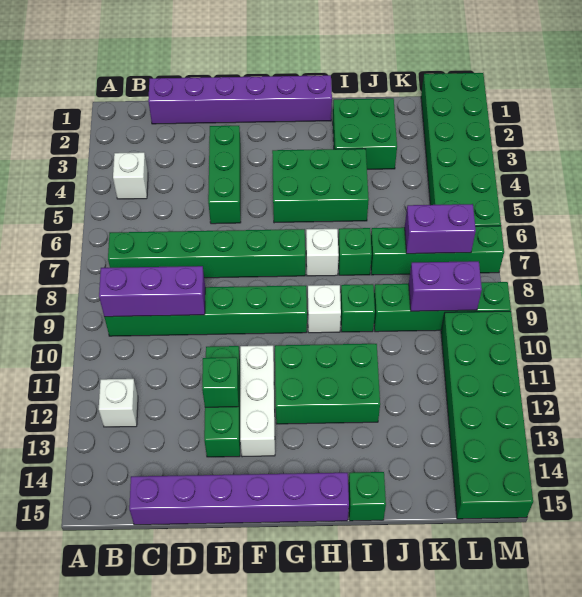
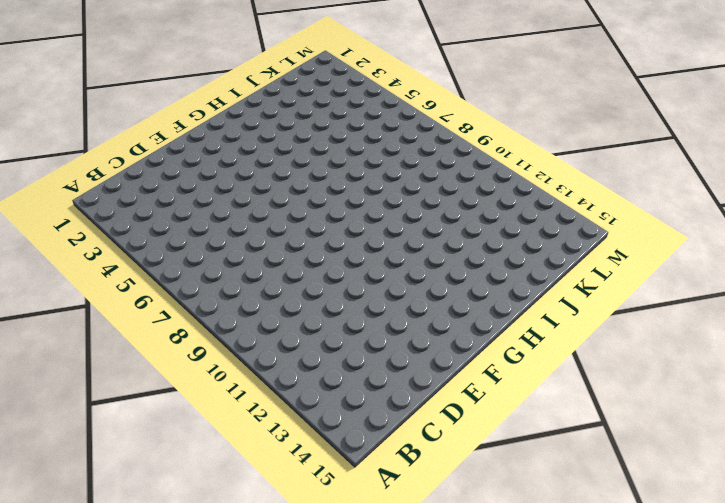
none -> white brick B4 level 1
none -> green brick B7:G7 level 1
none -> green brick B9:G9 level 1

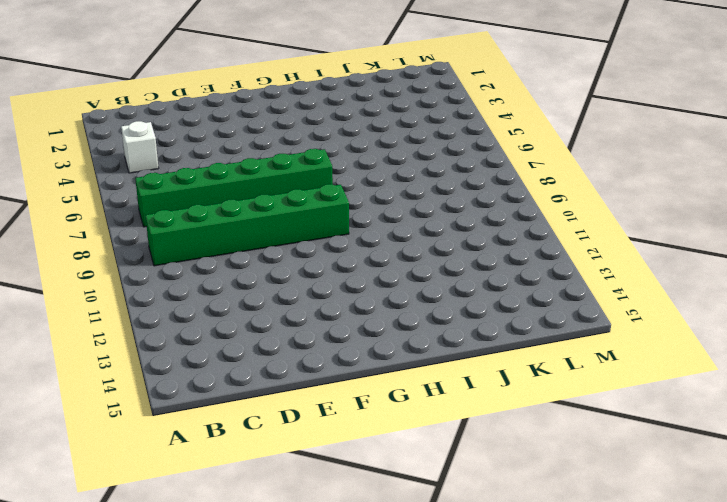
none -> white brick B12 level 1
none -> purple brick C1:H1 level 1
none -> purple brick C15:H15 level 1

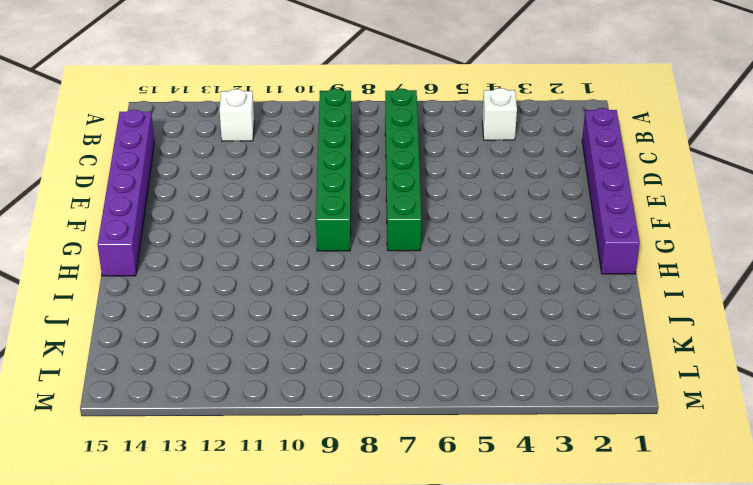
none -> green brick E3:E5 level 1
none -> green brick E11:E13 level 1
none -> white brick F11:F13 level 1

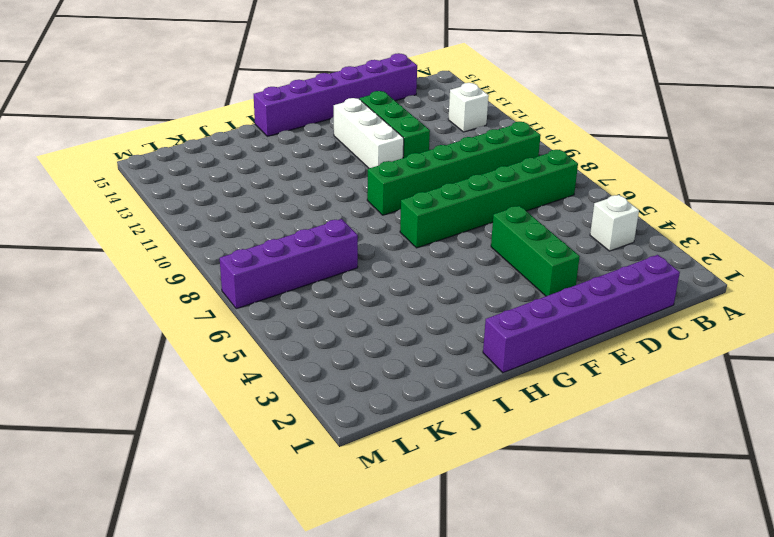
purple brick J7:M7 level 1 -> green brick J7:M7 level 1
none -> green brick G4:I5 level 1
none -> green brick G11:I12 level 1
none -> white brick H7 level 1

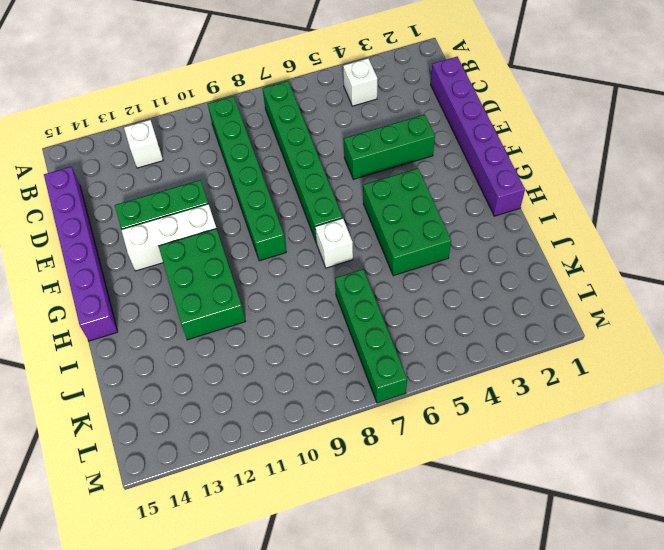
none -> white brick H9 level 1
none -> green brick I2:J3 level 1
none -> green brick I7 level 1

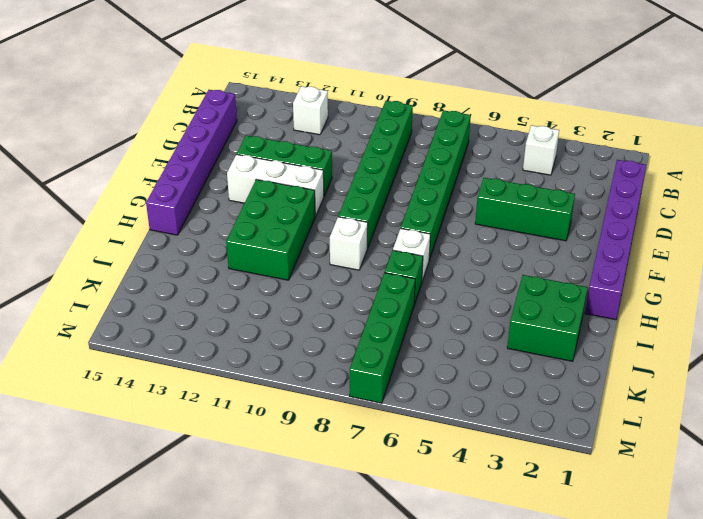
none -> green brick G4:I5 level 1
none -> green brick I9 level 1
none -> green brick I15 level 1

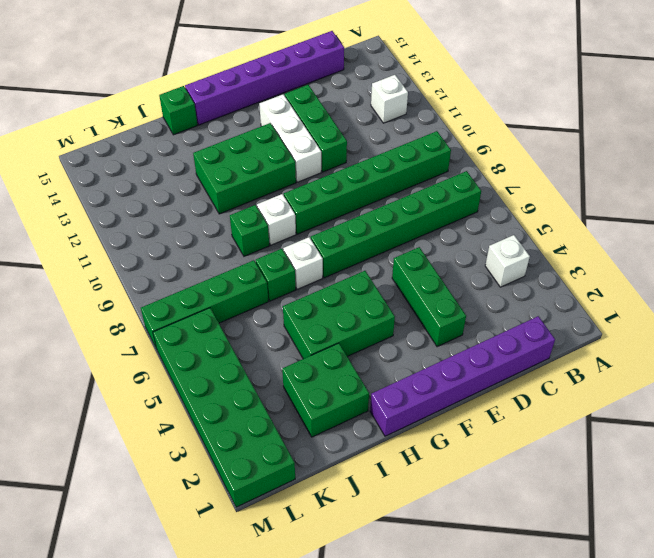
none -> green brick J9:M9 level 1
none -> green brick L10:M15 level 1
none -> purple brick B9:D9 level 2

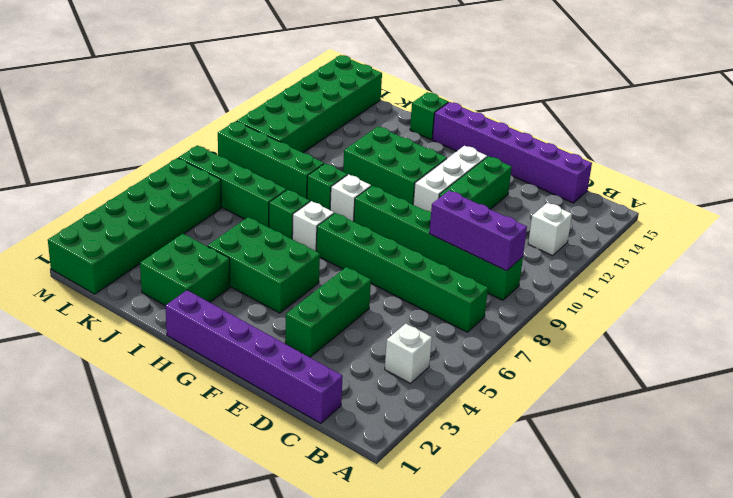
none -> green brick E12 level 2
none -> purple brick K7:L7 level 2
none -> purple brick K9:L9 level 2

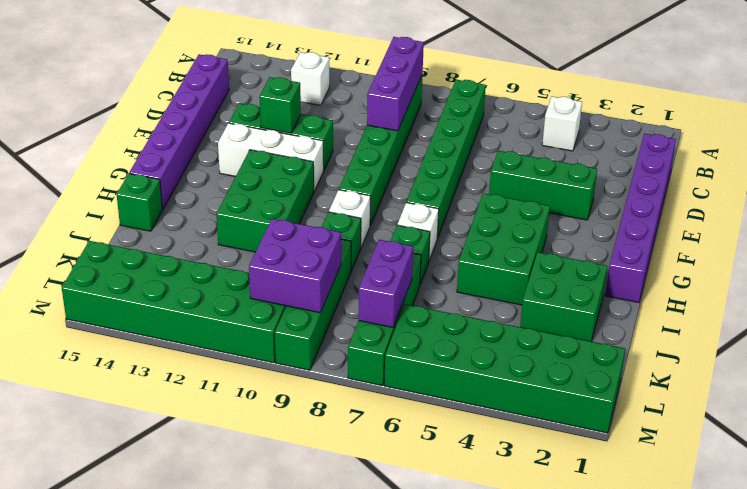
purple brick K9:L10 level 2 -> purple brick K9:L9 level 2

